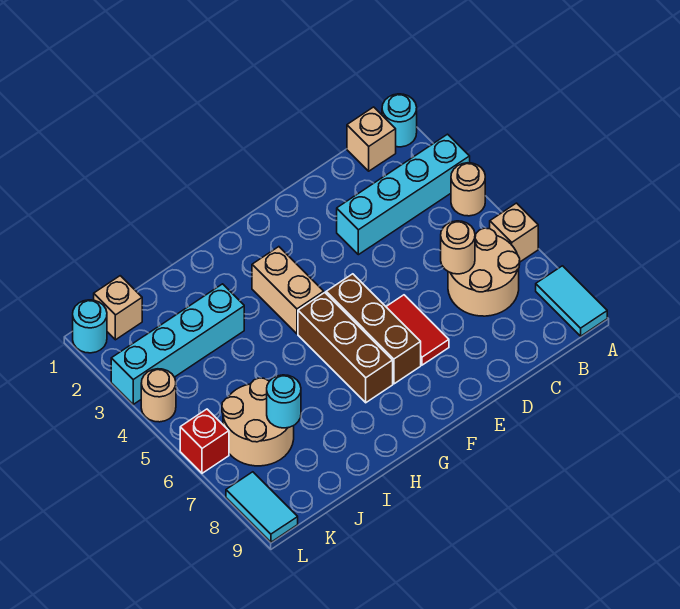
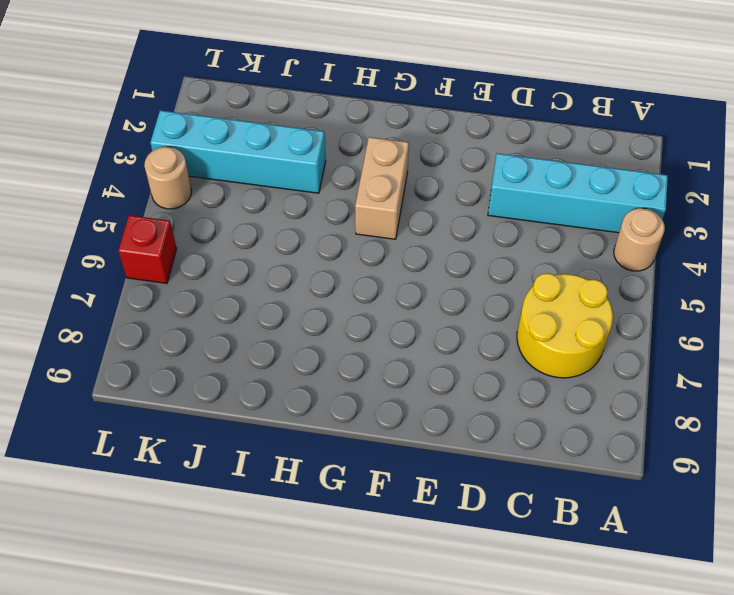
yellow round brick B6:C7 level 1 -> tan round brick B6:C7 level 1
none -> cyan round brick A1 level 1
none -> tan brick A6 level 1
none -> cyan tile A8:A9 level 1

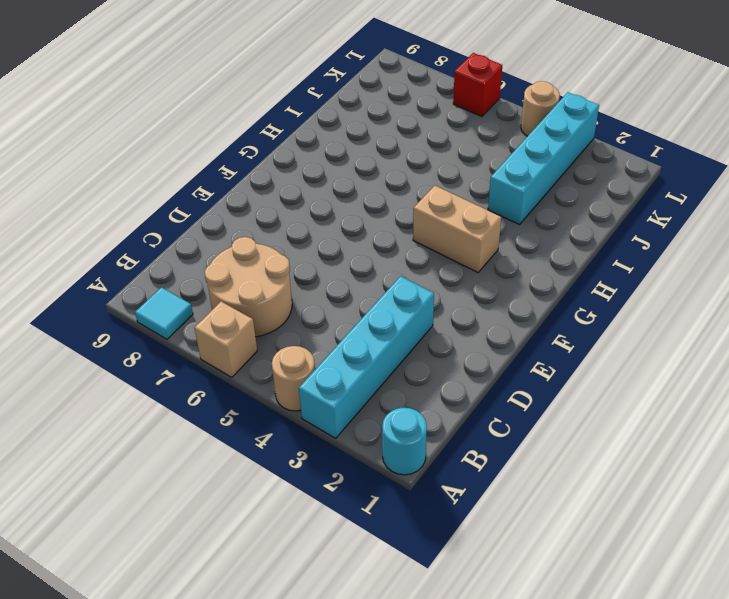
cyan tile A8 level 1 -> cyan tile A8:A9 level 1
none -> tan brick B1 level 1
none -> red tile E6:E7 level 1
none -> brown brick F5:F7 level 1

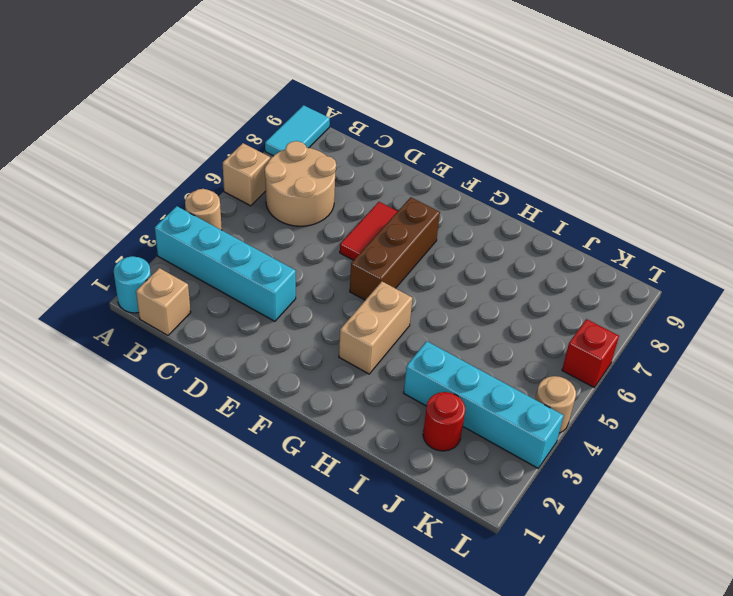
red round brick J2 level 1 -> none
none -> brown brick G5:G7 level 1
none -> tan round brick J6:K7 level 1
none -> tan brick K1 level 1

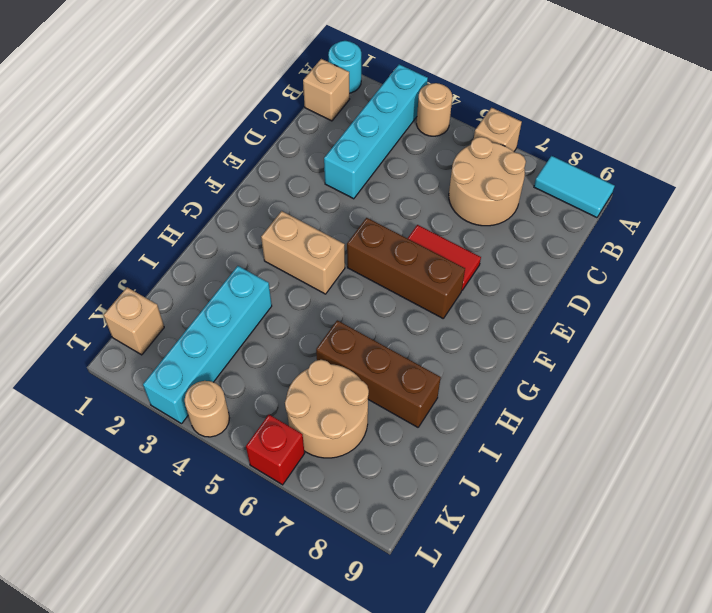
brown brick I6:I8 level 1 -> brown brick G5:G7 level 1
none -> cyan round brick L1 level 1
none -> cyan tile L8:L9 level 1
none -> tan round brick C6 level 2

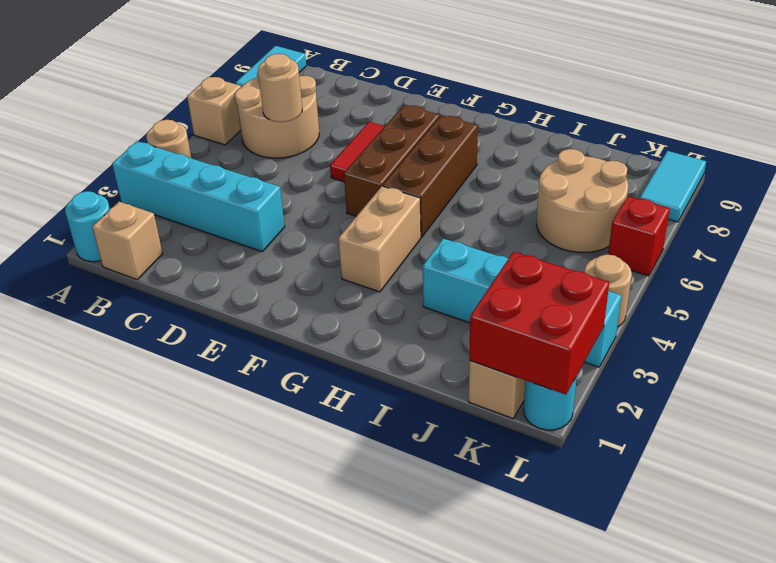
red brick K1:L2 level 2 -> none
none -> cyan round brick J7 level 2

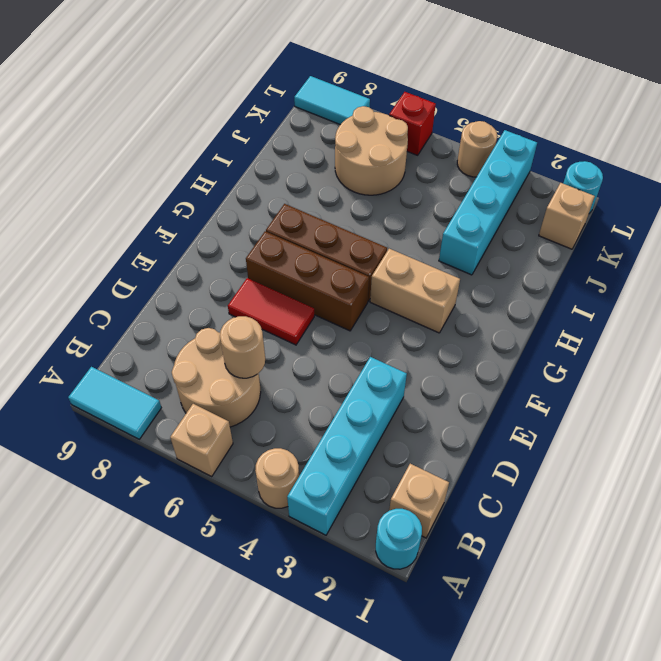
none -> cyan round brick J7 level 2

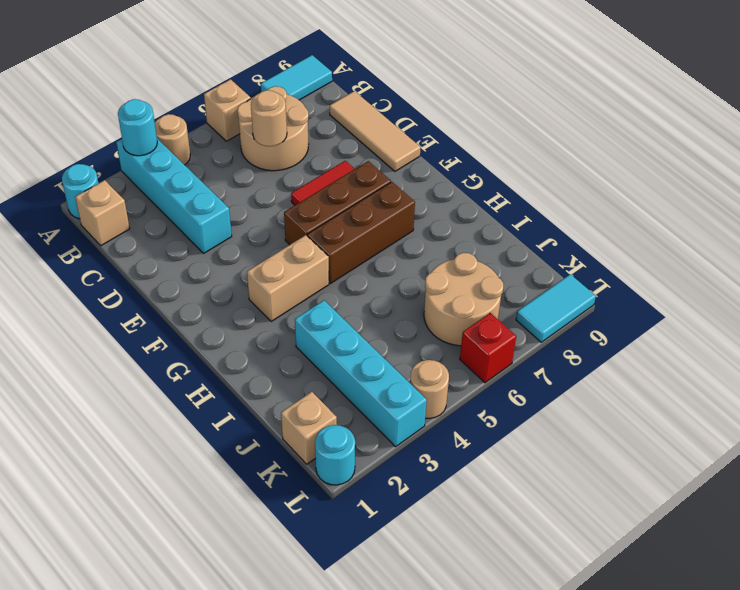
cyan round brick A3 level 2 -> cyan round brick J7 level 2
tan tile C9:E9 level 1 -> none

